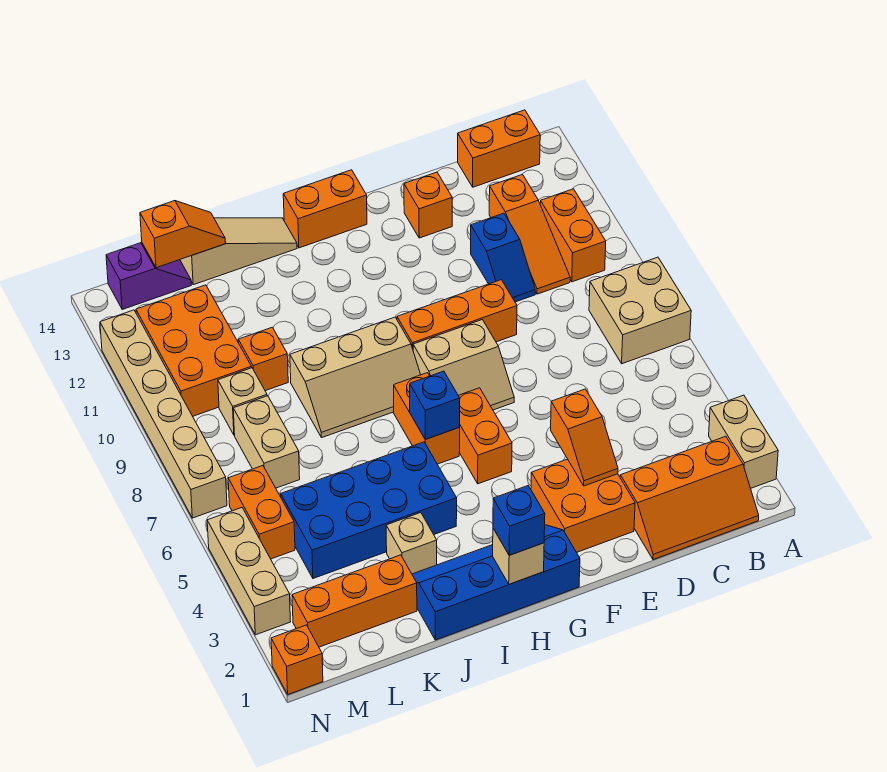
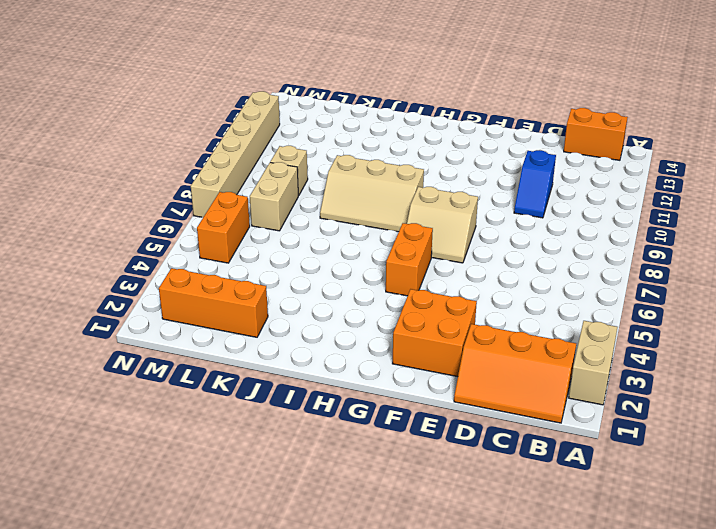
none -> tan brick A7:B8 level 1
none -> orange brick B10:B11 level 1
none -> orange slope C10:C12 level 1 top 12
none -> orange brick E9:G9 level 1

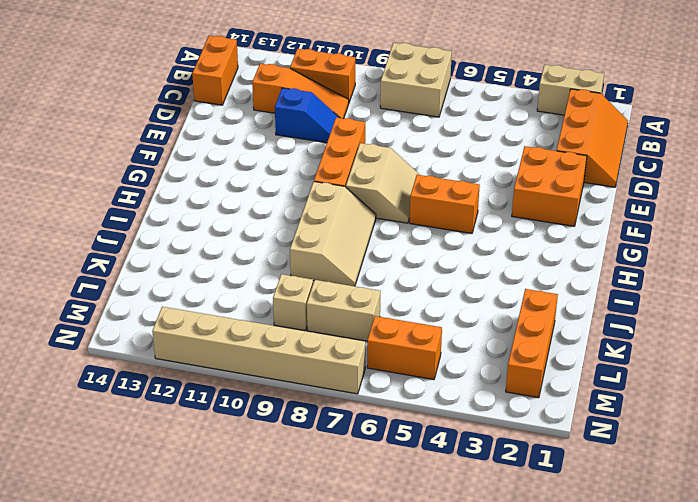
none -> orange brick E13 level 1
none -> blue slope G1:J2 level 1 top 1
none -> orange brick G14:H14 level 1
none -> orange brick H6:H7 level 1

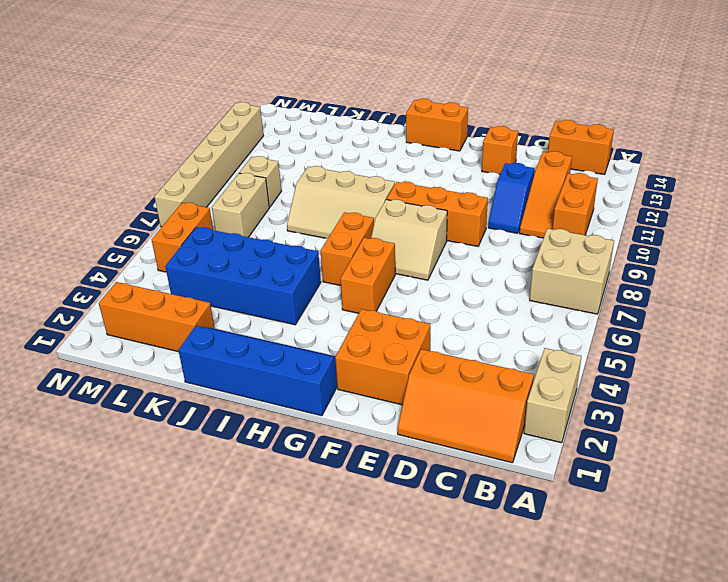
none -> tan slope I14:K14 level 1 top K
none -> tan brick J3 level 1
none -> orange brick K10 level 1
none -> orange brick L10:M12 level 1

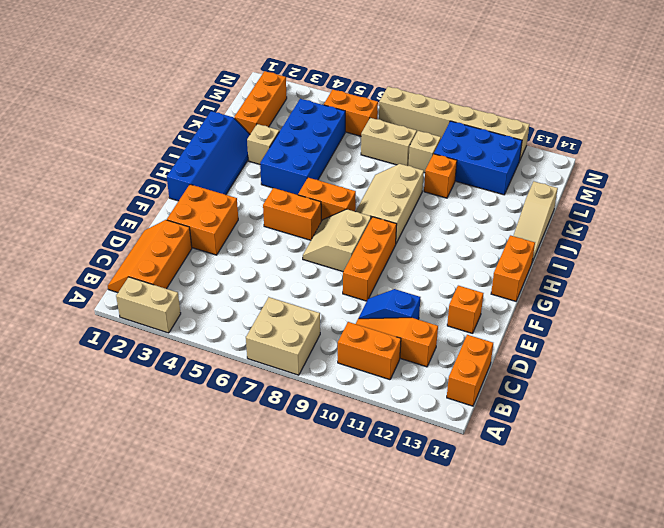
blue brick L10:M12 level 1 -> orange brick L10:M12 level 1
none -> purple slope L14:M14 level 1 top M
none -> orange brick N1 level 1
none -> tan brick N3:N5 level 1
none -> orange slope E3:E4 level 2 top 4

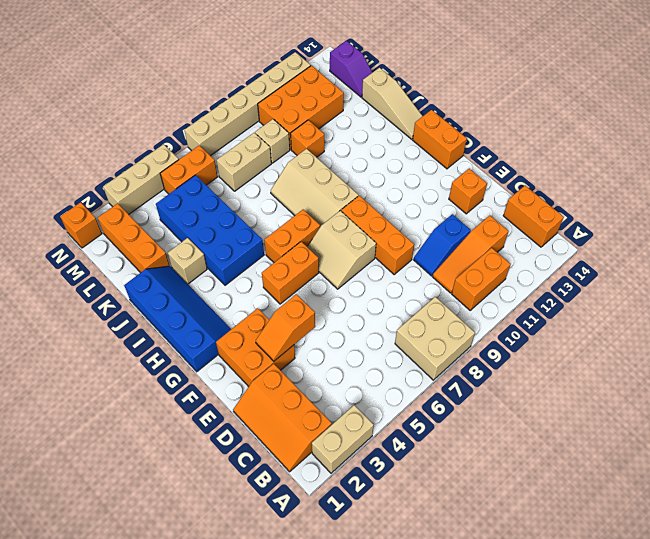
none -> tan brick H1 level 2
none -> blue brick H6 level 2
none -> orange slope K14:L14 level 2 top L
none -> blue brick H1 level 3

